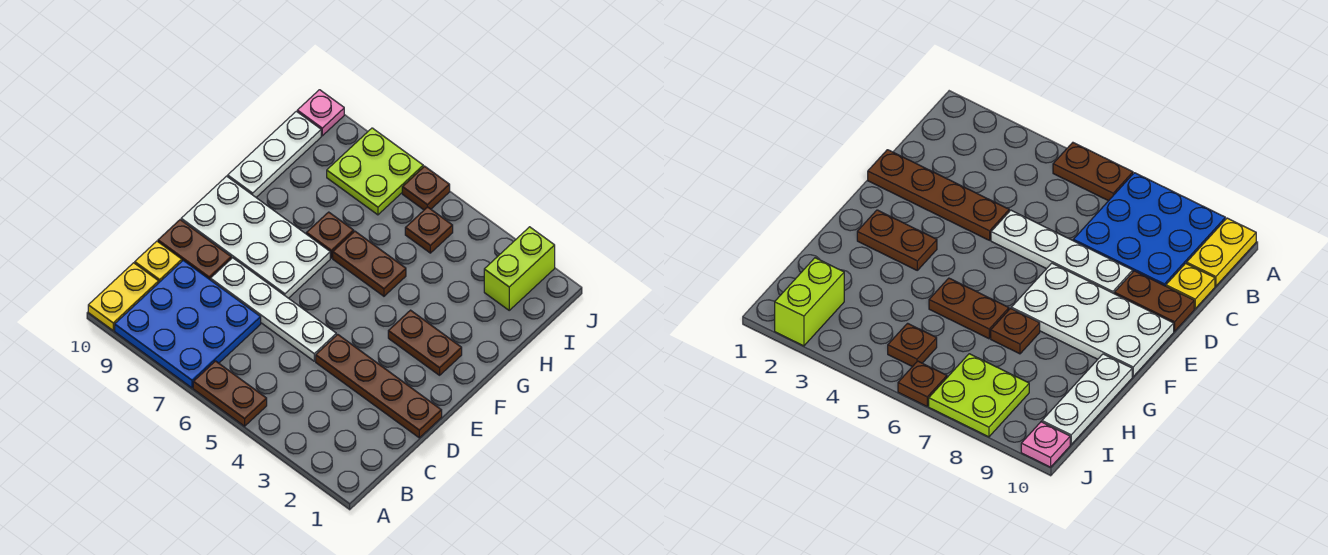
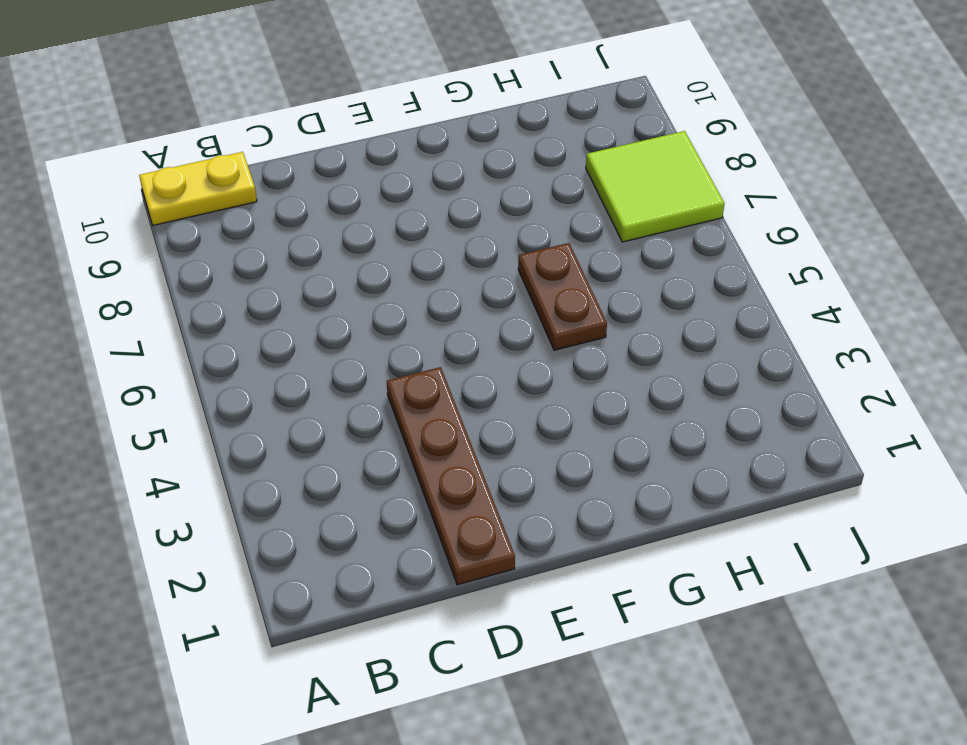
lime tile I7:J8 level 1 -> lime plate I7:J8 level 1
none -> brown plate A5:A6 level 1
none -> blue plate A7:C9 level 1
none -> yellow plate C10 level 1

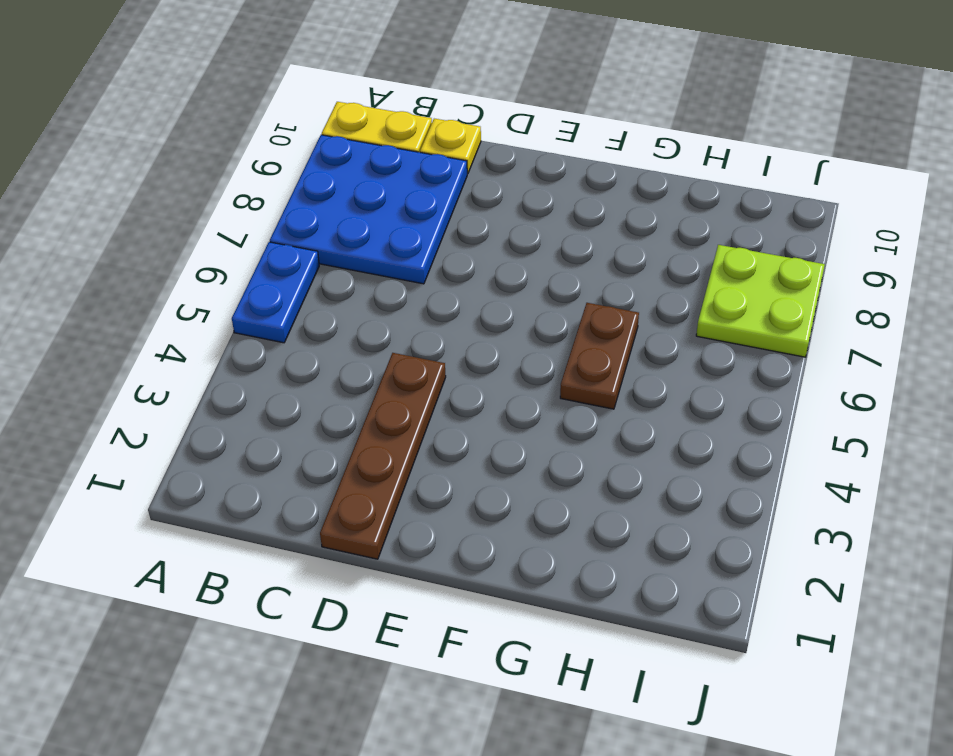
blue plate A5:A6 level 1 -> brown plate A5:A6 level 1
none -> white plate D5:D8 level 1
none -> brown plate D9:D10 level 1
none -> white plate E7:F10 level 1

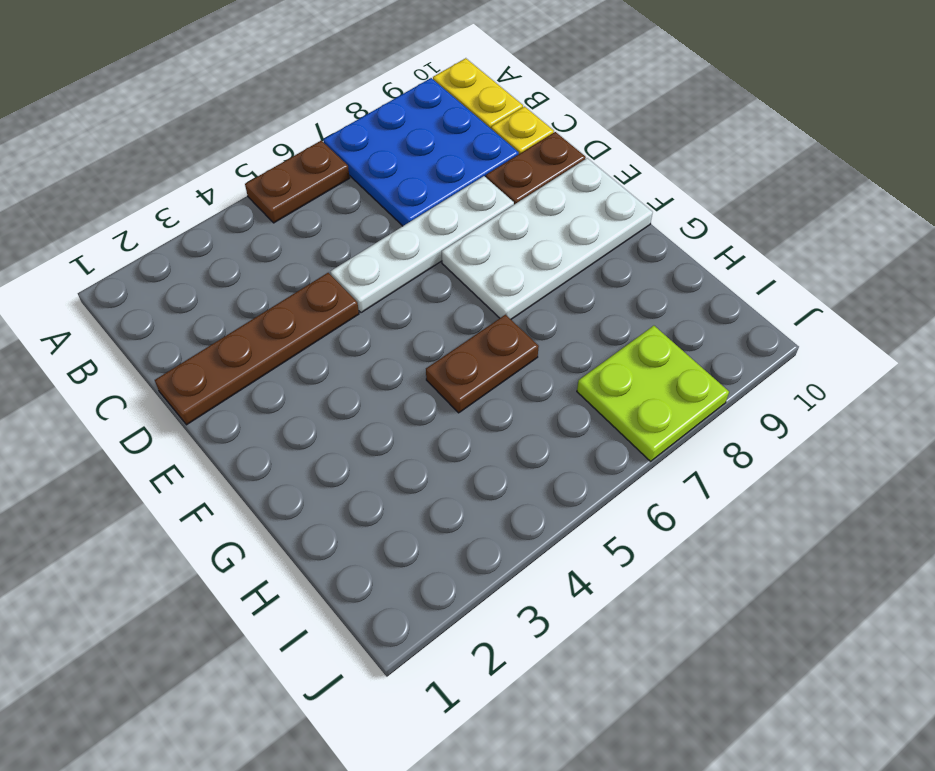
none -> brown plate F2:F3 level 1
none -> brown plate G7 level 1
none -> white plate G10:I10 level 1

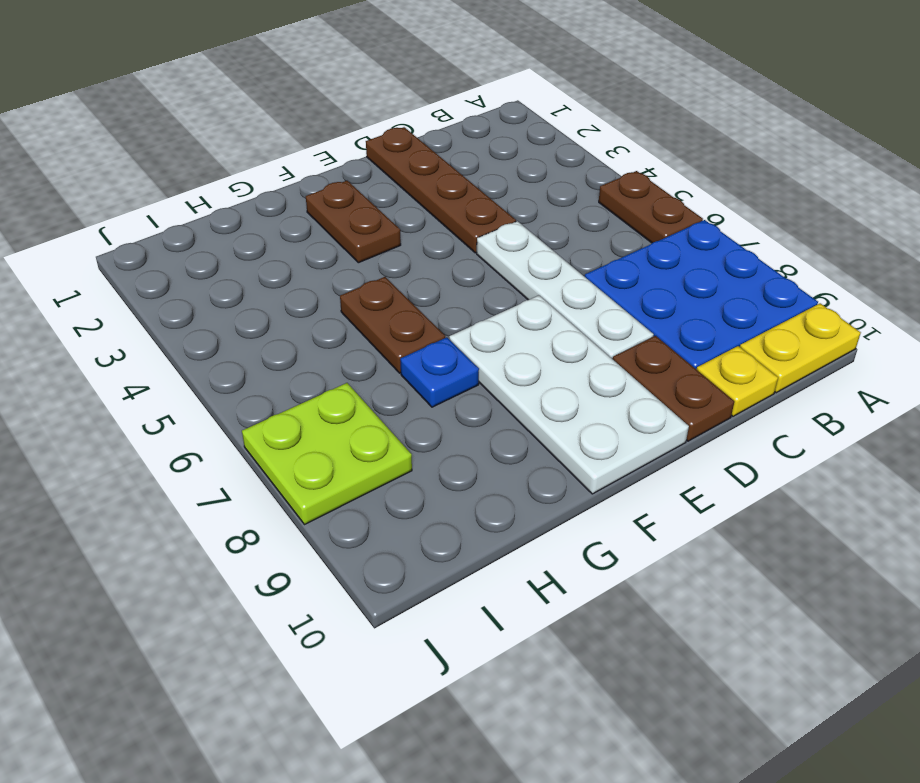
blue plate G7 level 1 -> brown plate G7 level 1
none -> white plate G10:I10 level 1
none -> lime brick I2:J2 level 1
none -> brown plate I5 level 1

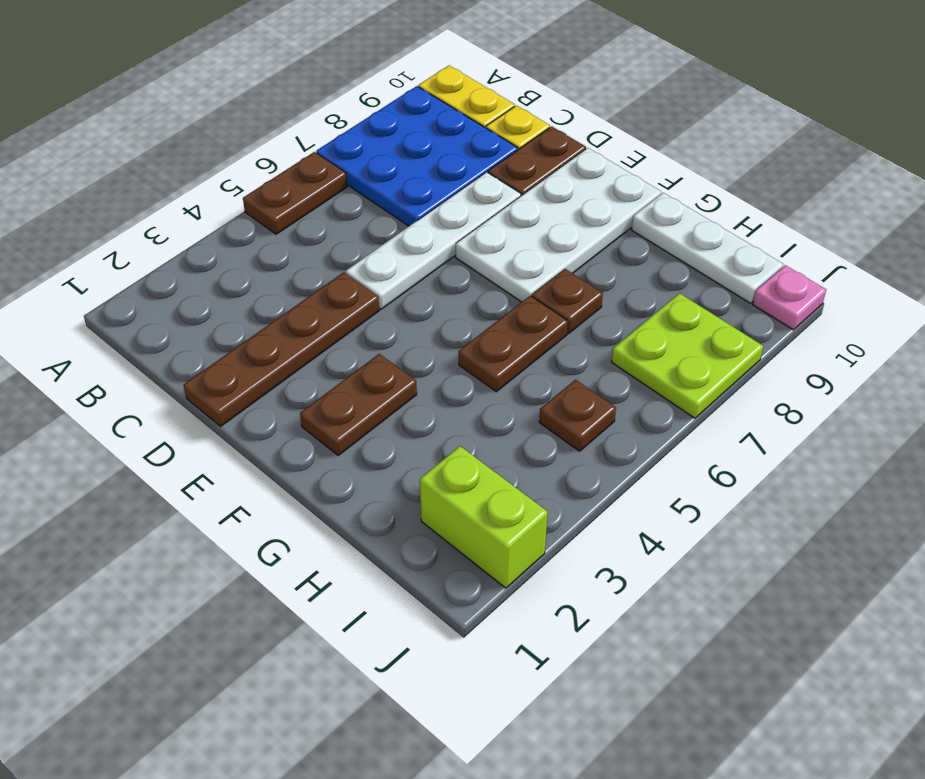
none -> brown plate J6 level 1

